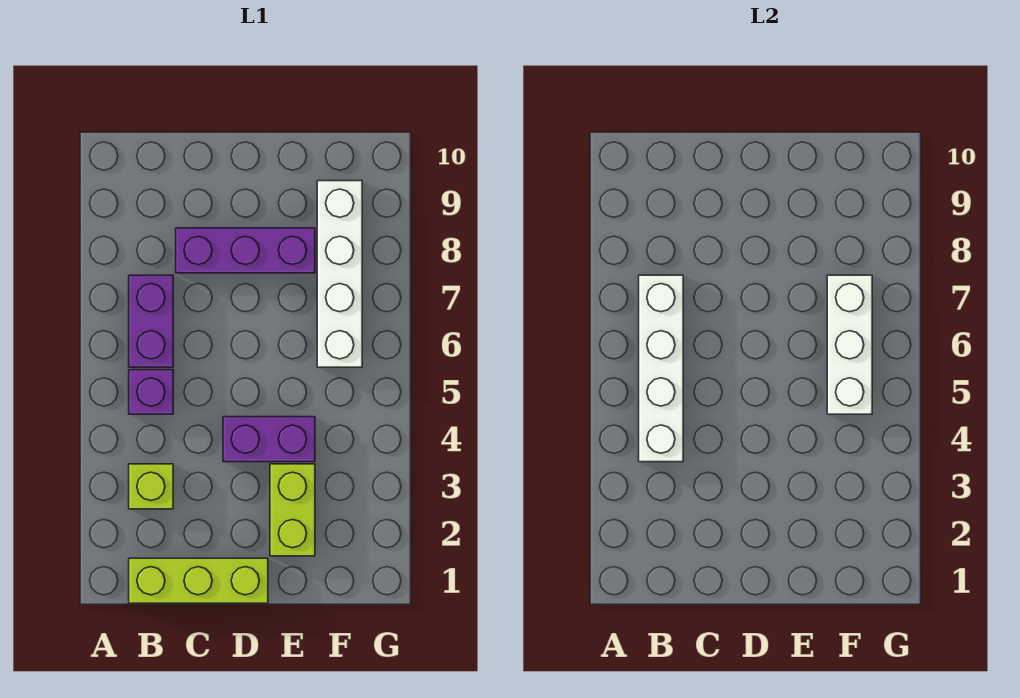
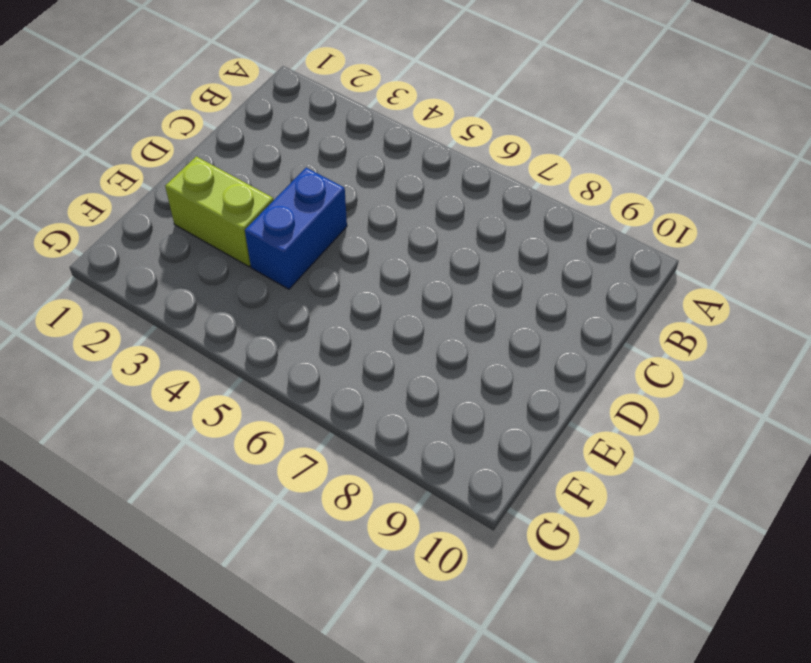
blue brick D4:E4 level 1 -> purple brick D4:E4 level 1
none -> lime brick B1:D1 level 1
none -> lime brick B3 level 1

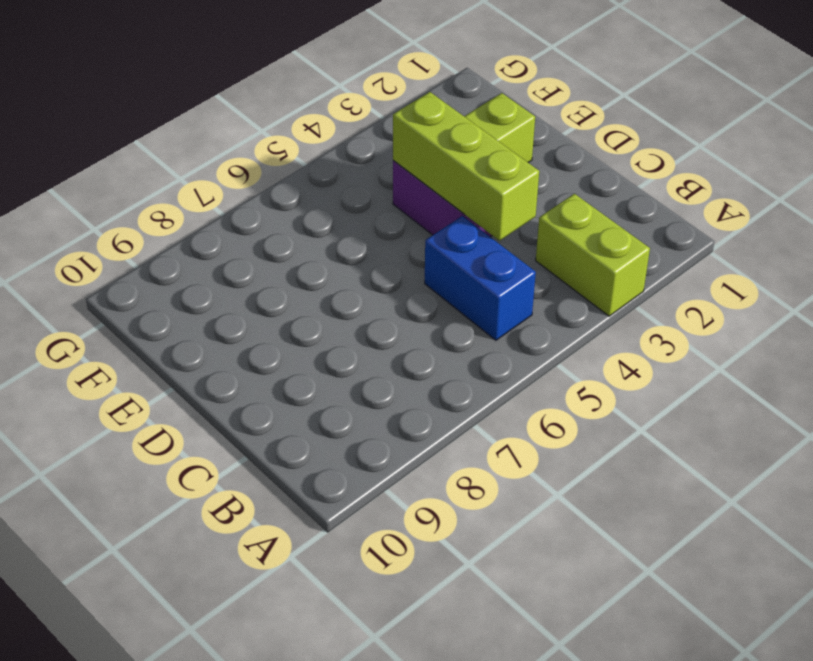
lime brick A3:B3 level 1 -> lime brick B3 level 1
blue brick B5:C5 level 1 -> purple brick B5 level 1
lime brick C4:E4 level 2 -> lime brick B1:D1 level 1
none -> purple brick B6:B7 level 1
none -> purple brick C8:E8 level 1

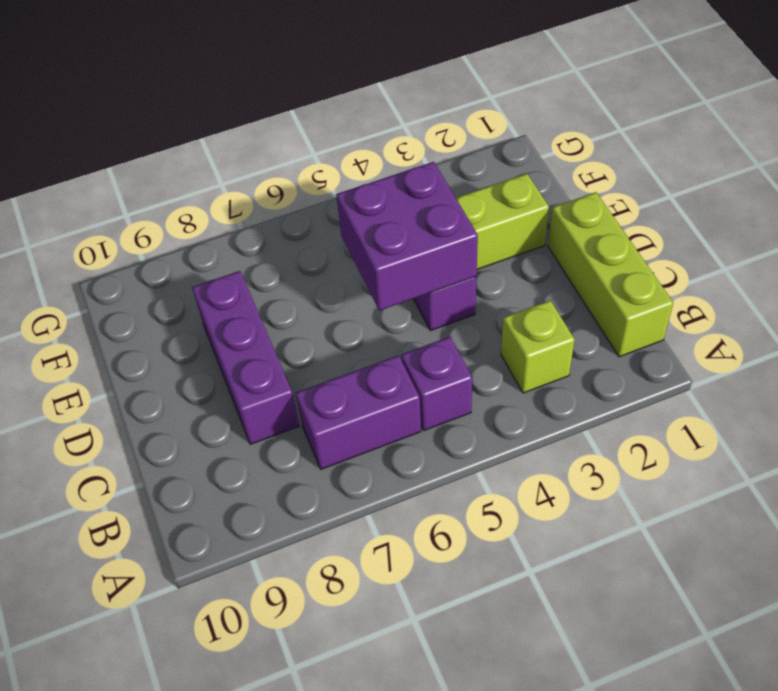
purple brick D4:E5 level 2 -> none
none -> white brick F6:F9 level 1
none -> white brick B4:B7 level 2

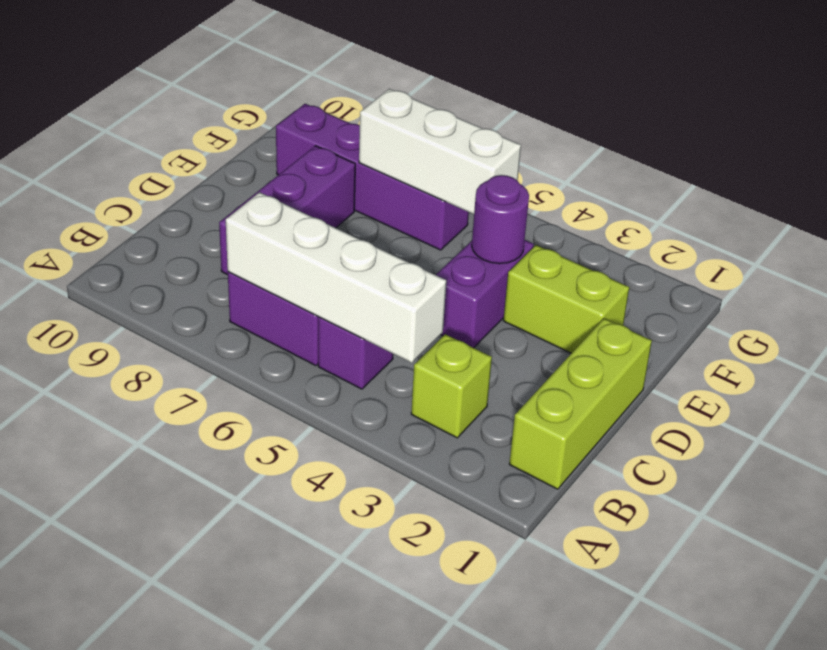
purple round brick E4 level 2 -> none
purple brick F6:F9 level 1 -> white brick F6:F9 level 1

